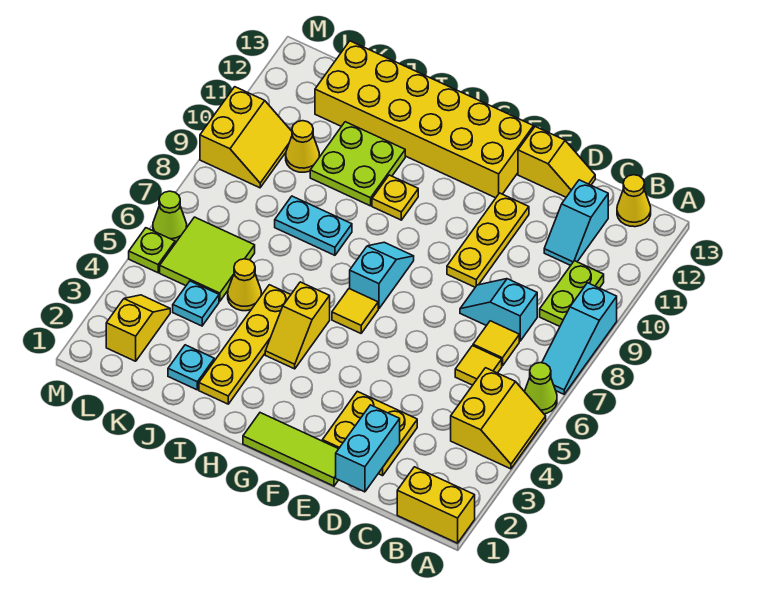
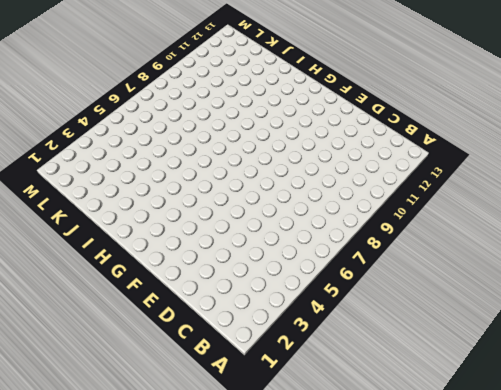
none -> yellow brick A1:B1 level 1
none -> yellow slope A4:B5 level 1 top B
none -> lime cone A6 level 1
none -> cyan slope A7:A9 level 1 top 9

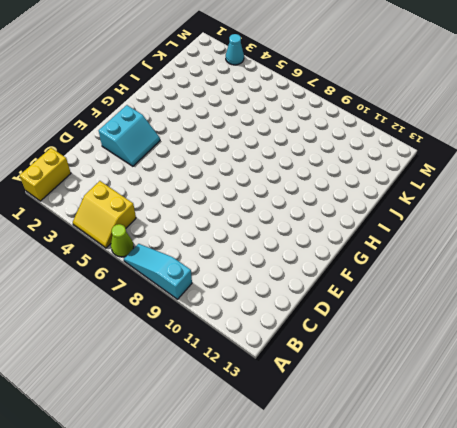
cyan slope E2:F3 level 1 top 2 -> yellow plate D2:E3 level 1
cyan cone M3 level 1 -> none
none -> lime plate B9:B10 level 1
none -> yellow cone B13 level 1
none -> yellow tile C6 level 1
none -> yellow tile C7 level 1

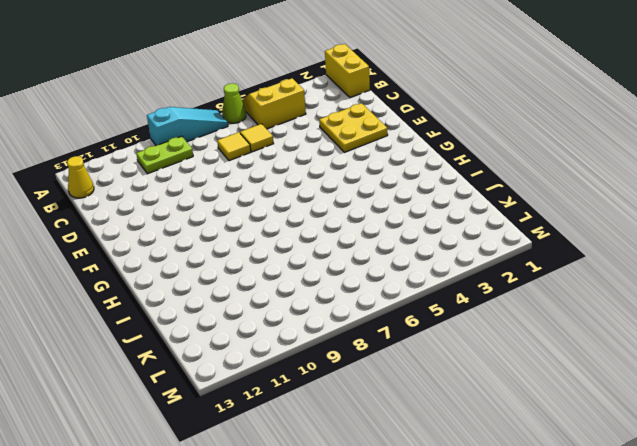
none -> cyan slope C8:D8 level 1 top C
none -> cyan slope C11:C12 level 1 top 12
none -> yellow slope D13:E13 level 1 top E
none -> lime tile E1:G1 level 1

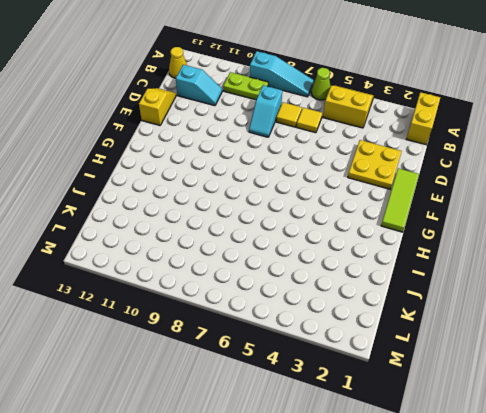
none -> yellow plate E9:E11 level 1
none -> yellow brick F12:K13 level 1
none -> yellow tile G6 level 1
none -> cyan slope G7:G8 level 1 top 7

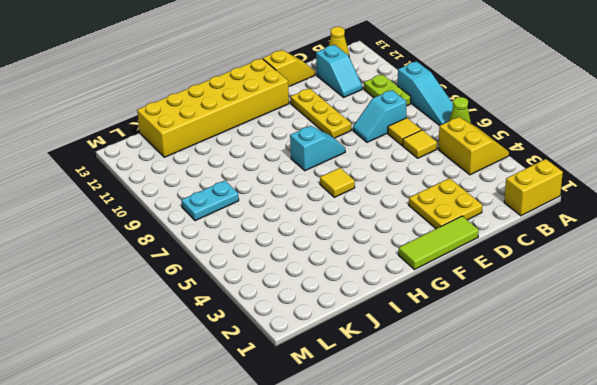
cyan slope F8:G8 level 1 top G -> cyan slope G7:G8 level 1 top 7
cyan plate K8:L8 level 1 -> cyan plate I8:J8 level 1
none -> yellow slope H4:H5 level 1 top 5
none -> yellow plate H10 level 1
none -> yellow plate I2:I5 level 1
none -> lime plate I10:J11 level 1

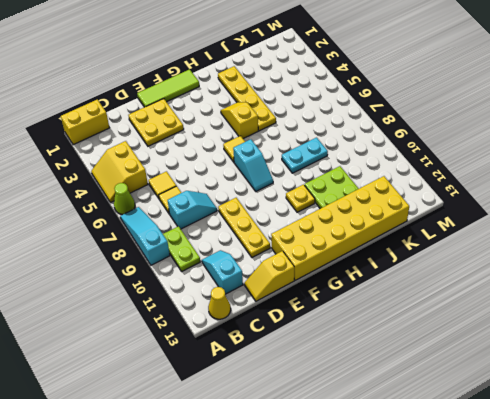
none -> cyan plate J2 level 1
none -> yellow cone J5 level 1
none -> cyan plate K4 level 1
none -> lime tile K5:L6 level 1

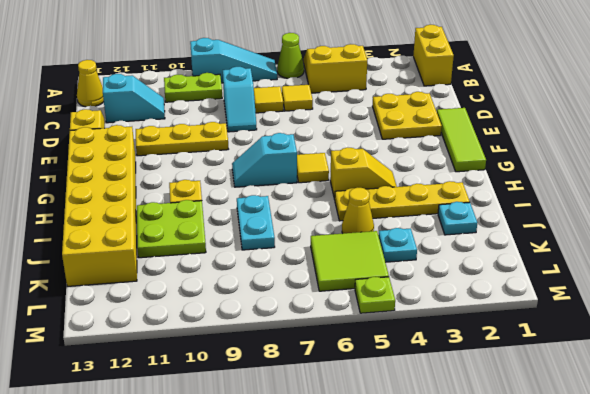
none -> yellow cone K10 level 1
none -> yellow slope L2:L3 level 1 top 2
none -> yellow slope L9:M10 level 1 top M
none -> lime cone M6 level 1

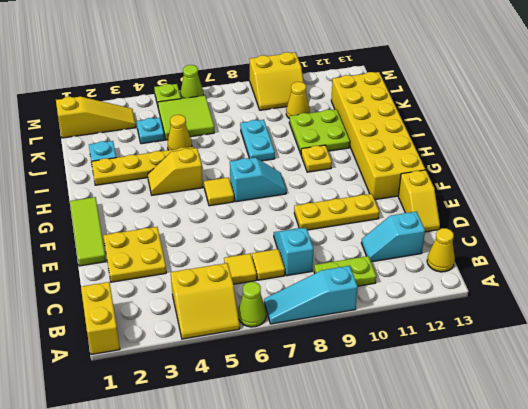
yellow slope L1:L3 level 1 top 1 -> yellow slope L2:L3 level 1 top 2
none -> cyan brick D1:D2 level 2

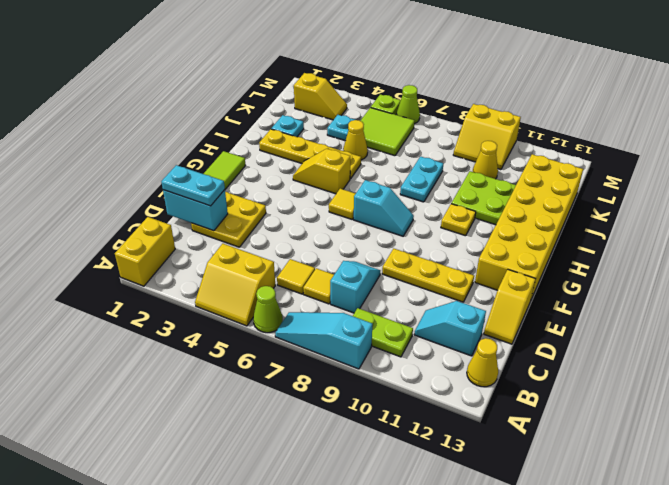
cyan plate D1:D2 level 3 -> none

